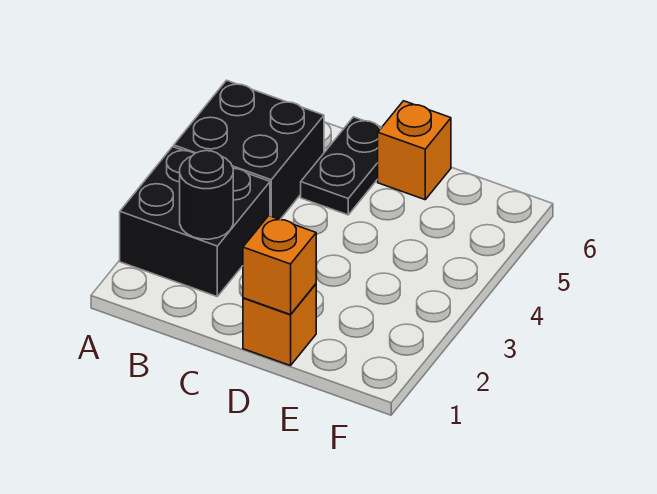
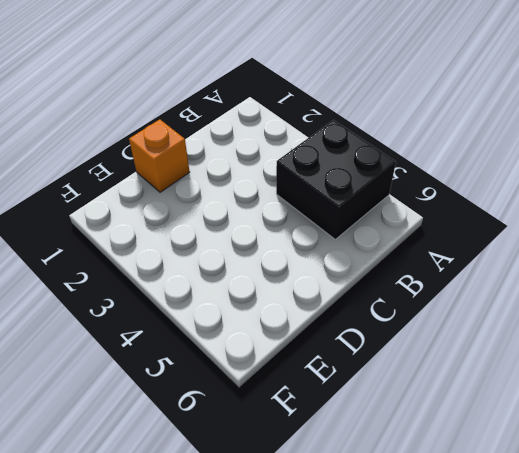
none -> black brick A2:B3 level 1
none -> black plate C5:C6 level 1

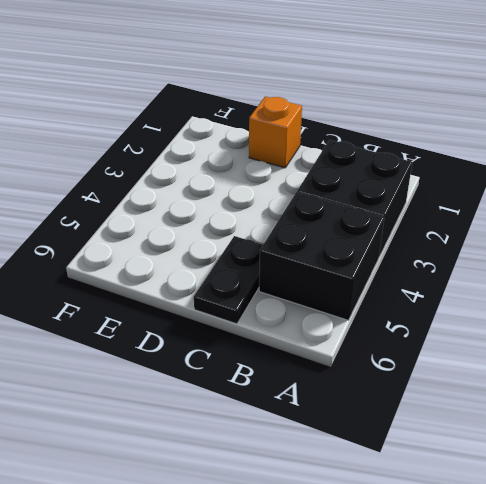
none -> orange brick D6 level 1
none -> black round brick B2 level 2

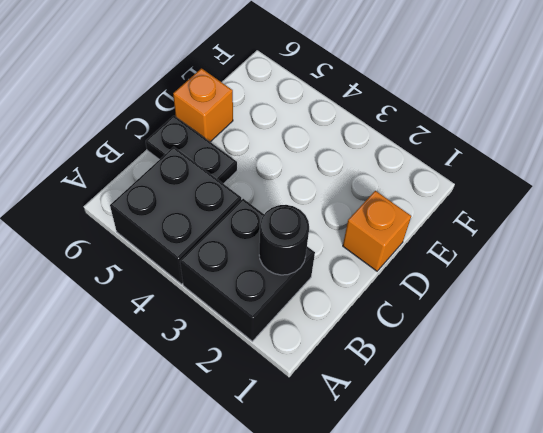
none -> orange brick D1 level 2

